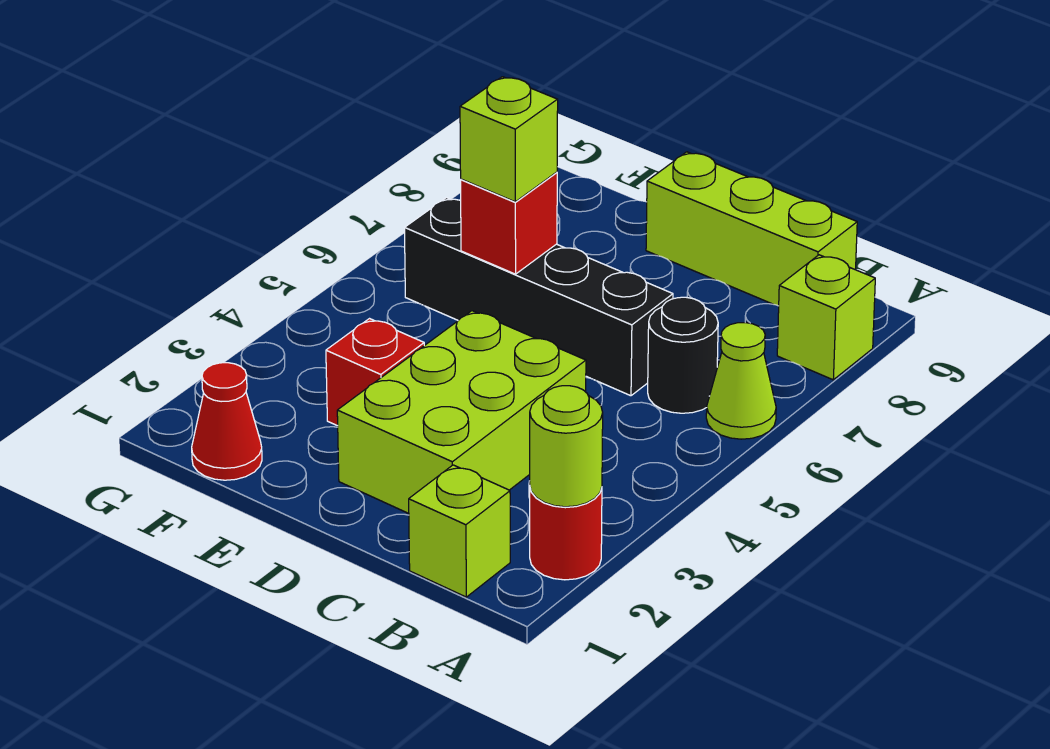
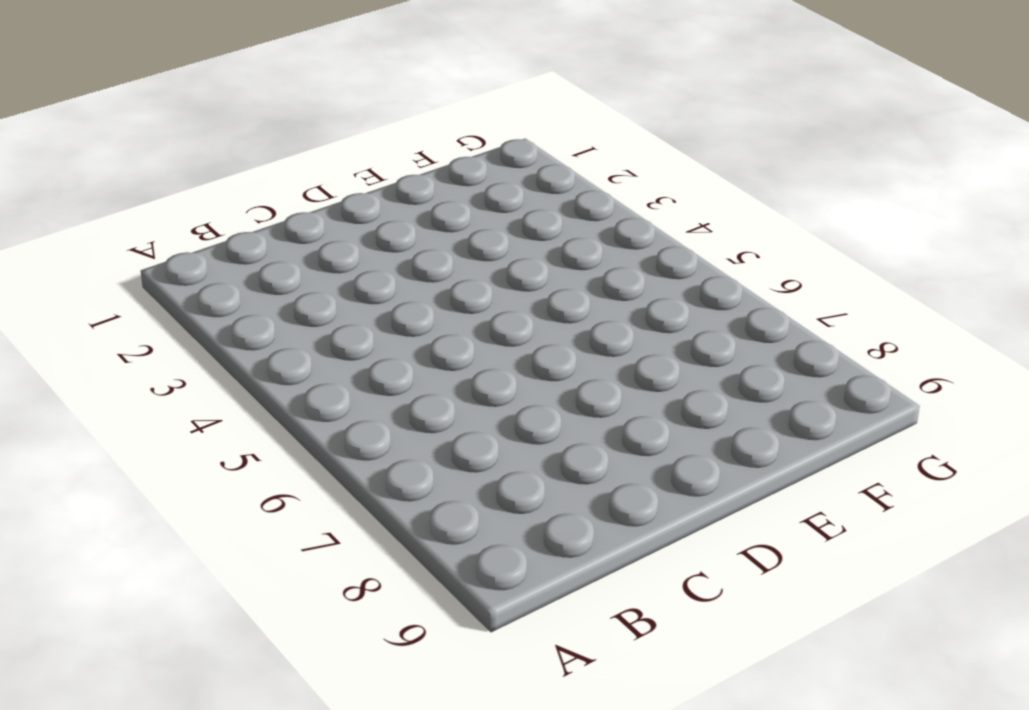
none -> red round brick A2 level 1
none -> lime cone A6 level 1
none -> lime brick A8 level 1

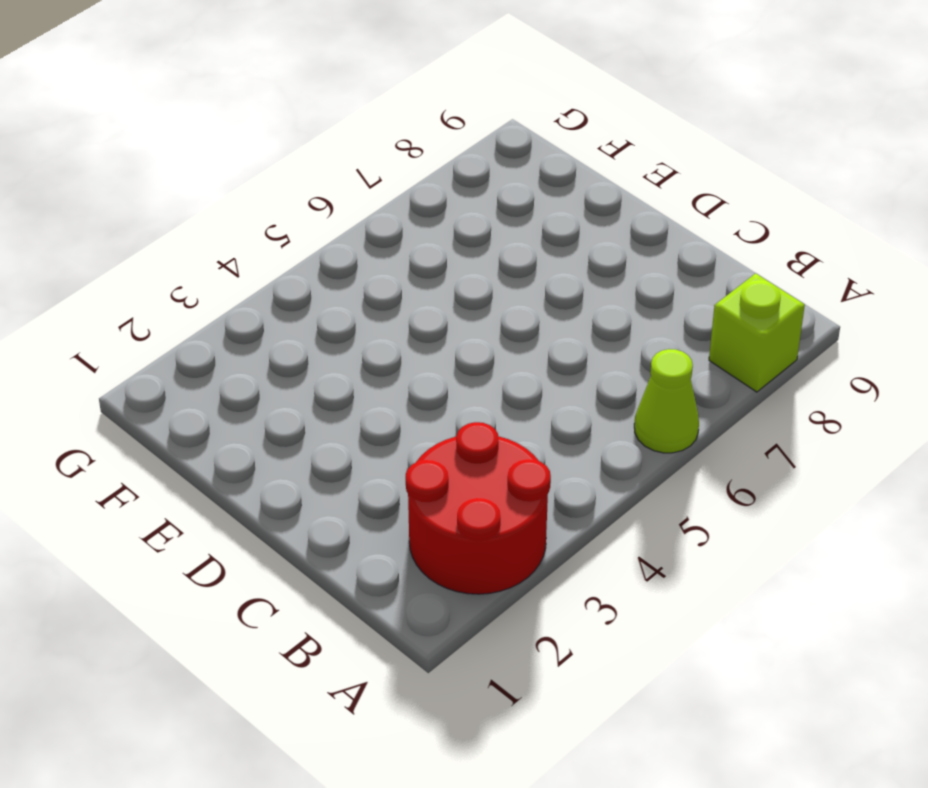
red round brick A2:B3 level 1 -> red round brick A2 level 1
none -> lime brick B1 level 1
none -> black round brick B6 level 1
none -> lime brick B9:D9 level 1

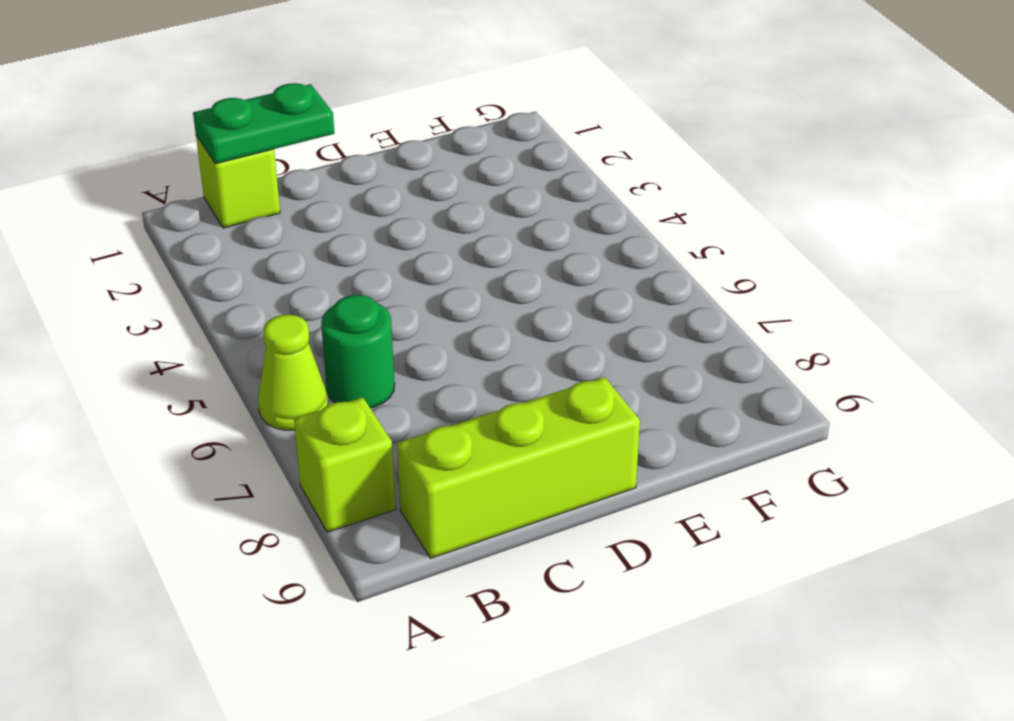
green plate B1:C1 level 2 -> none
green round brick B6 level 1 -> black round brick B6 level 1
none -> red round brick A2 level 1
none -> lime brick C2:D4 level 1
none -> black brick C6:F6 level 1

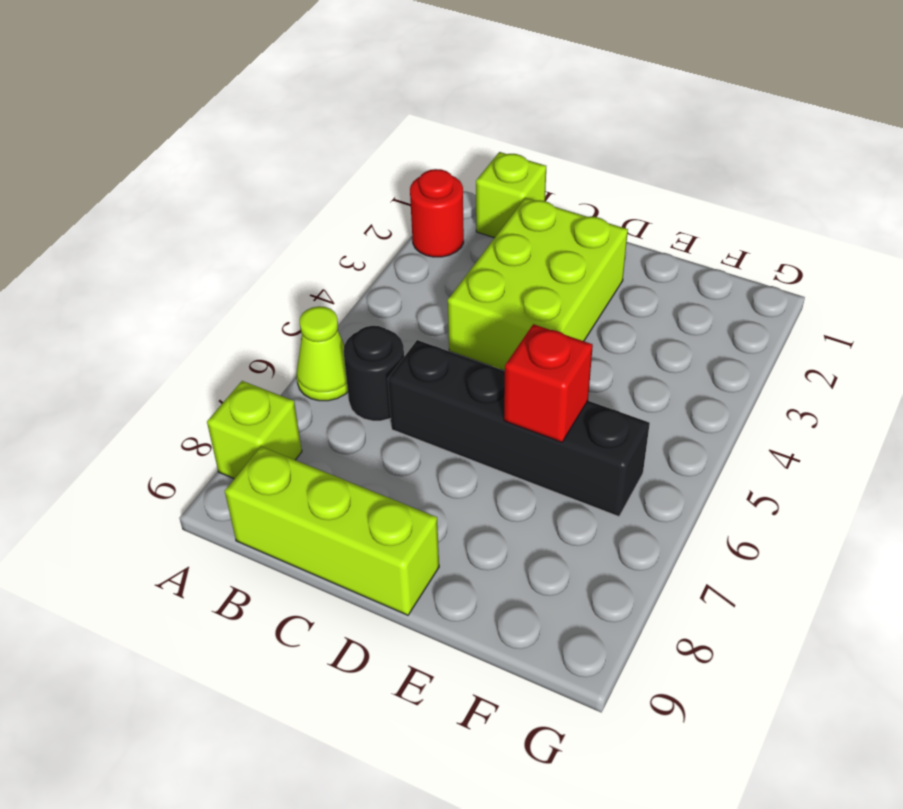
none -> red brick E3 level 1
none -> red cone F1 level 1
none -> lime round brick A2 level 2

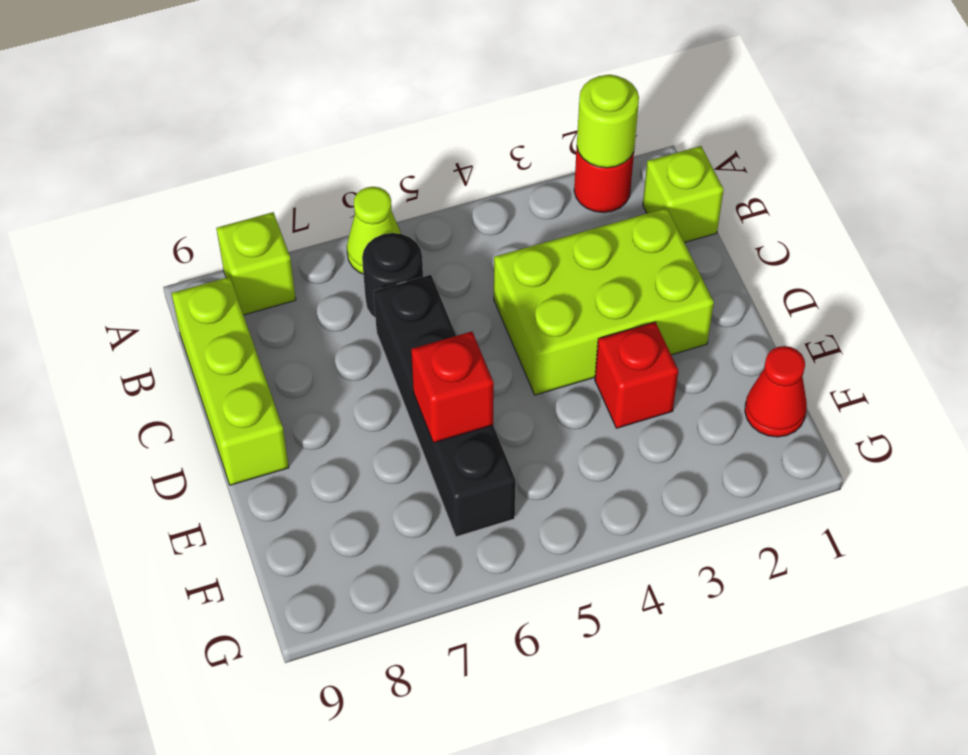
none -> lime brick E6 level 3

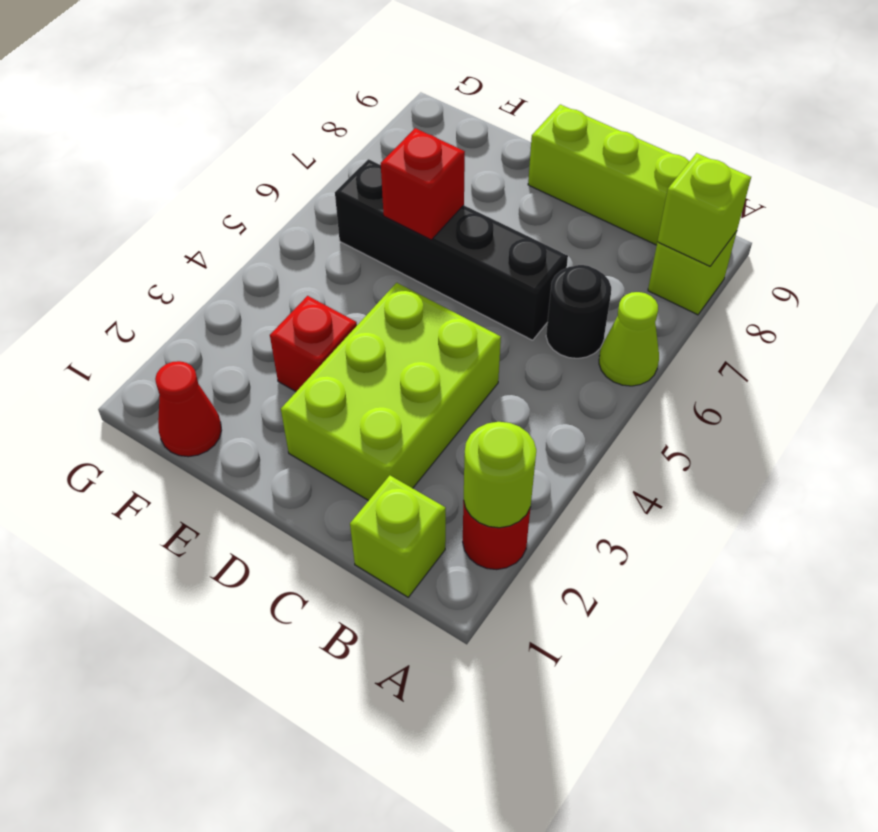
lime brick A8 level 2 -> lime brick E6 level 3

